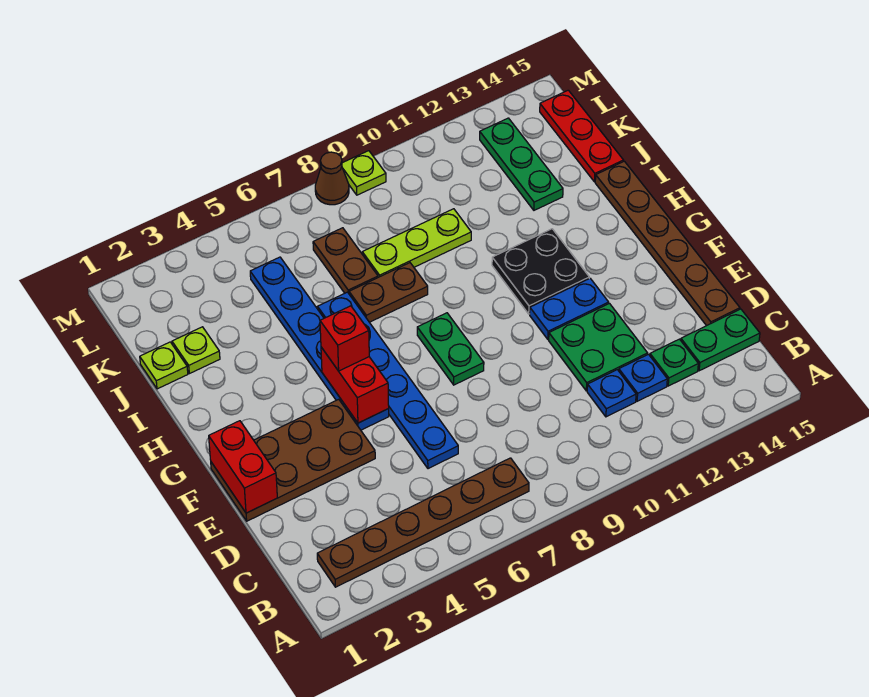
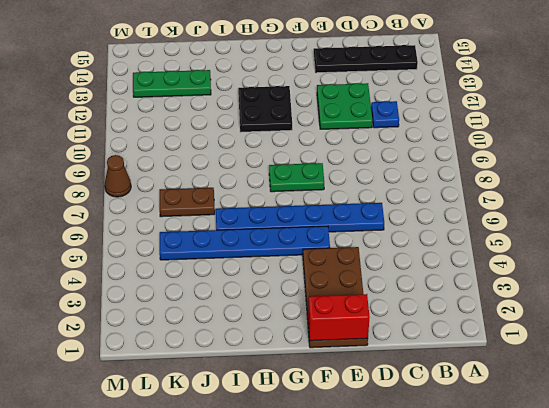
black plate B14:E14 level 1 -> green plate C14:C15 level 1
none -> brown plate B2:B7 level 1
none -> blue plate C12 level 1
none -> green plate C13 level 1

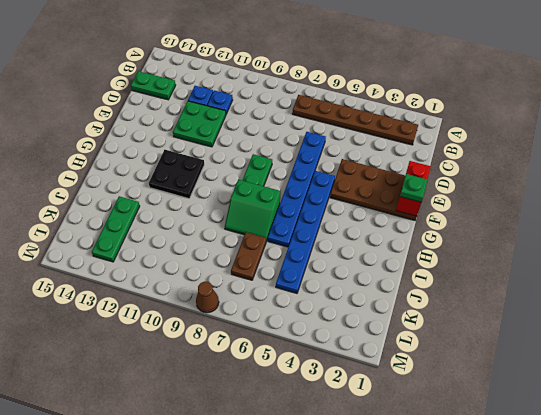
green plate F1 level 3 -> green plate C13 level 1
green slope H7:I8 level 1 top H -> brown plate I7:I8 level 1
none -> brown plate D15:I15 level 1
none -> blue plate F11:F12 level 1
none -> lime plate J1 level 1

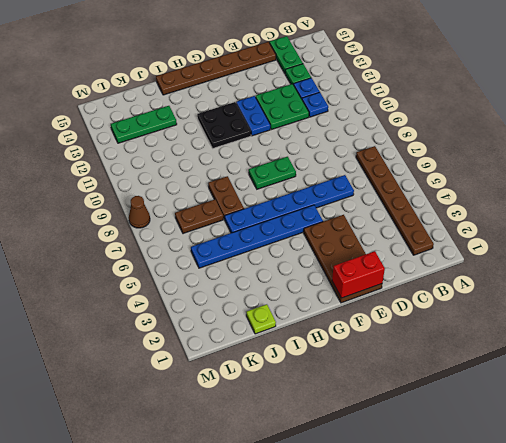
none -> lime plate J2 level 1
none -> lime plate J8:J10 level 1
none -> red plate J15:L15 level 1

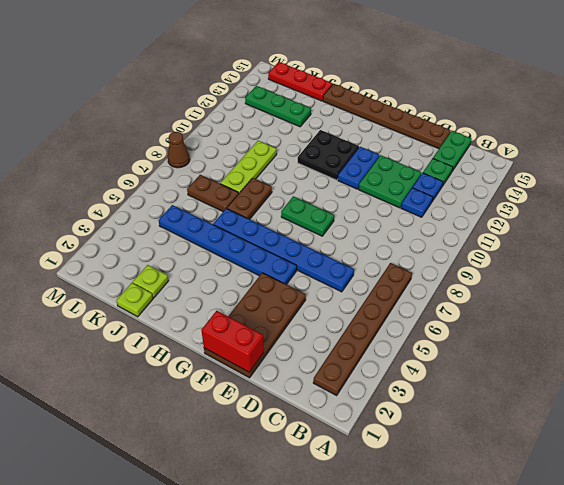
none -> lime plate M9 level 1
none -> red brick F5:G5 level 2
none -> red brick G5 level 3

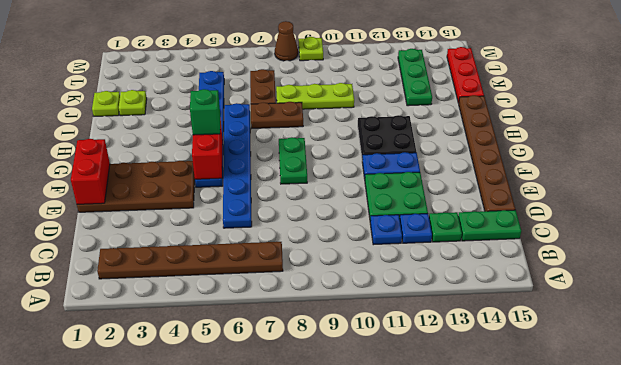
green brick G5 level 3 -> red brick G5 level 3

